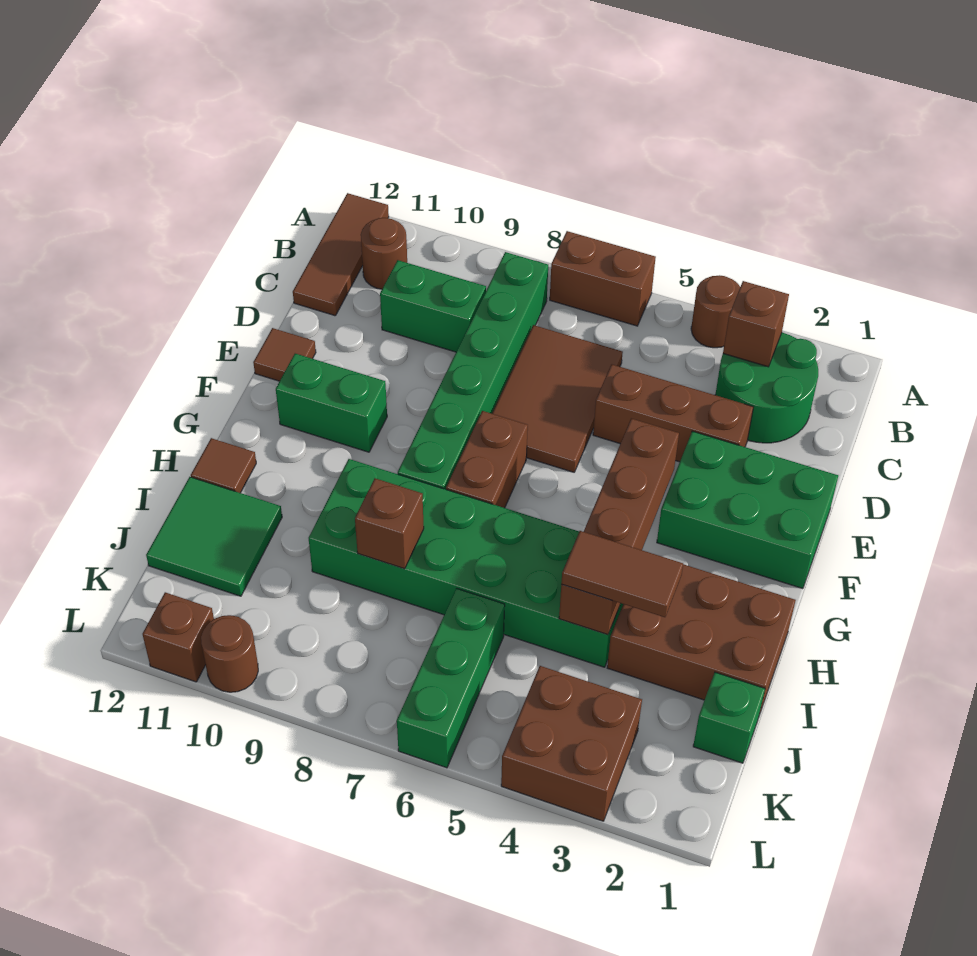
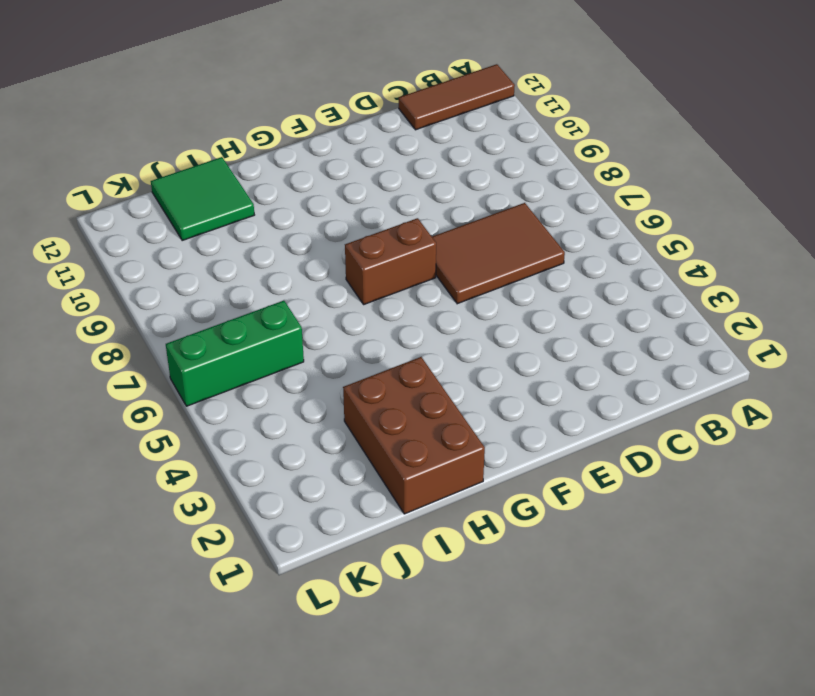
none -> brown round brick A4 level 1
none -> brown brick A6:A7 level 1
none -> green round brick B2:C3 level 1

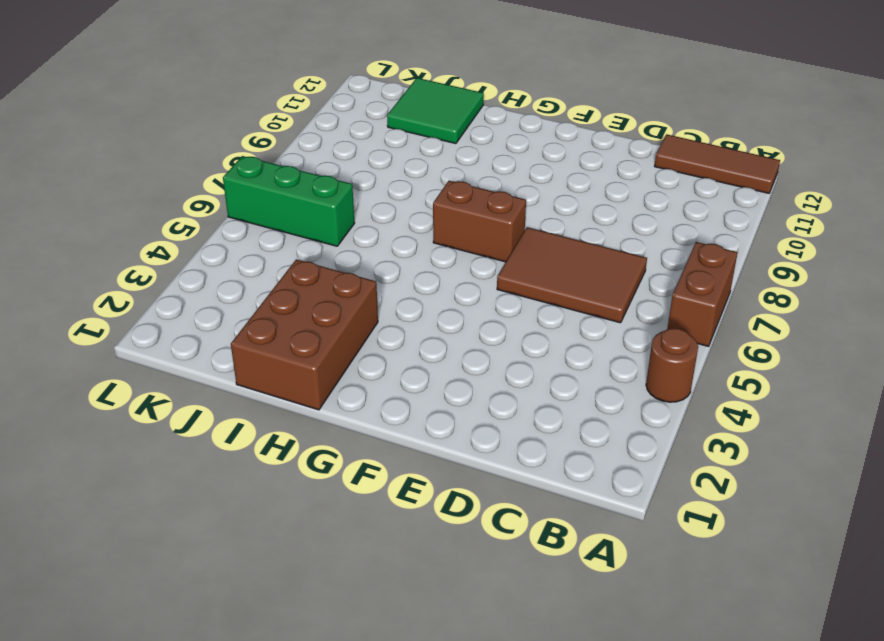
none -> green round brick B2:C3 level 1
none -> green brick B8:G8 level 1
none -> brown round brick B11 level 1

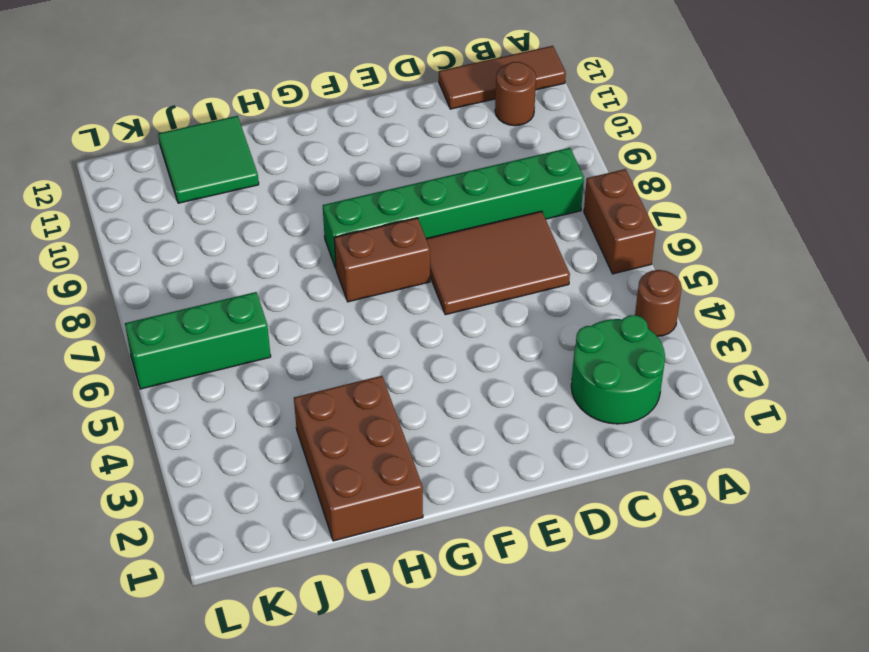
none -> green brick C9:C10 level 1
none -> brown brick D3:D5 level 1
none -> green brick E1:F3 level 1

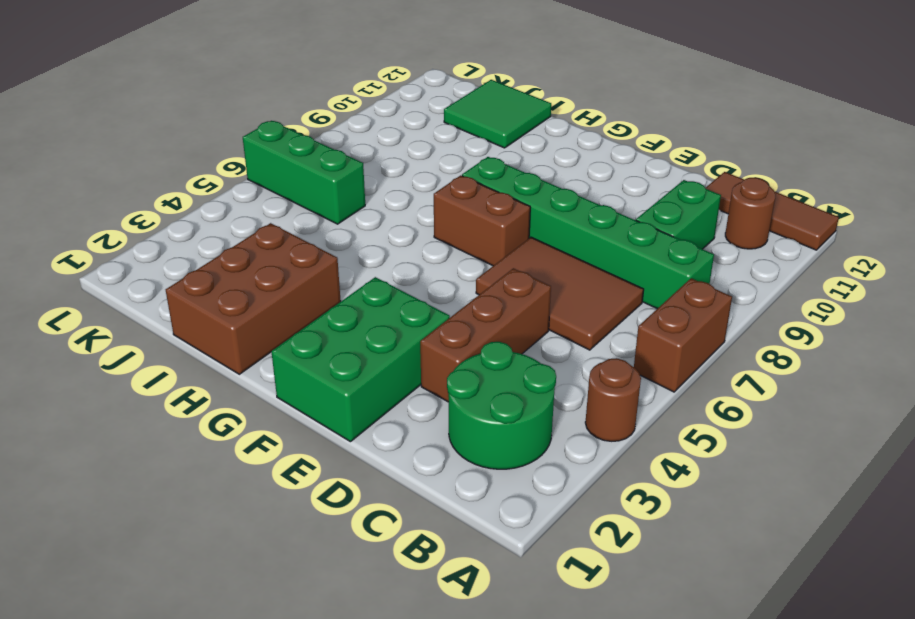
none -> brown tile E12 level 1
none -> green brick F10:F11 level 1
none -> green brick H4:I9 level 1

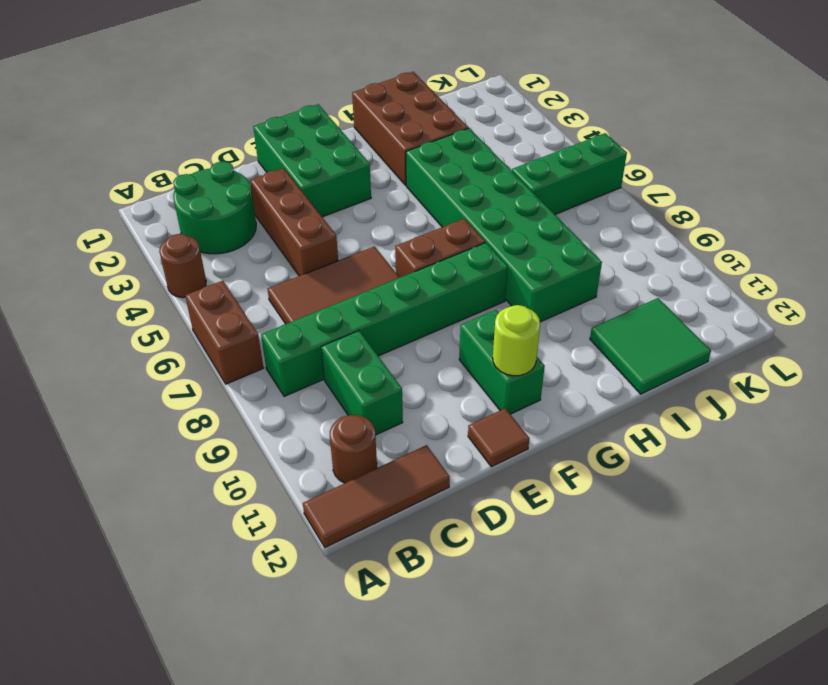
lime round brick F11 level 2 -> none
none -> brown tile H12 level 1
none -> green brick J1 level 1
none -> brown brick K3:L4 level 1

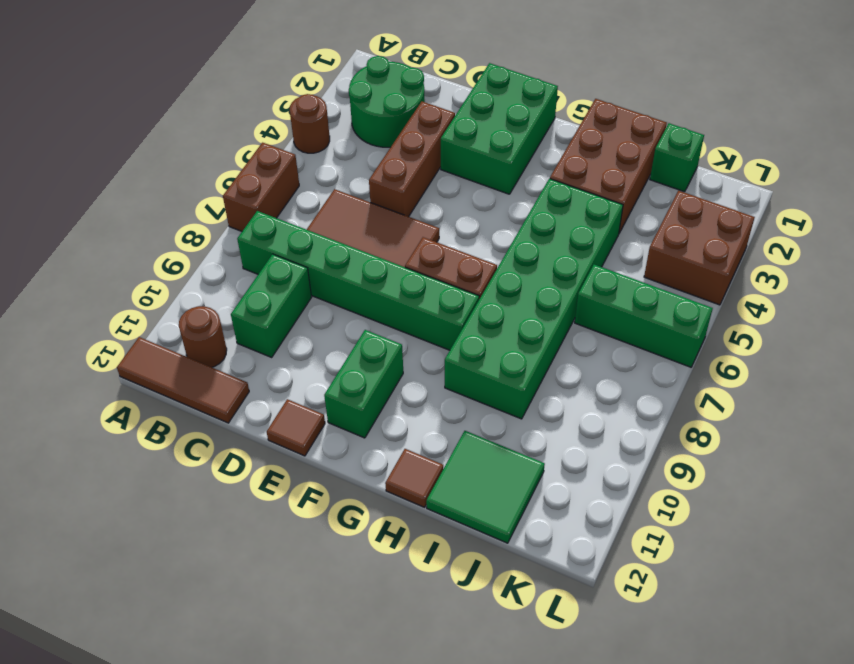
none -> brown round brick L10 level 1
none -> brown brick L11 level 1
none -> brown brick B3 level 2

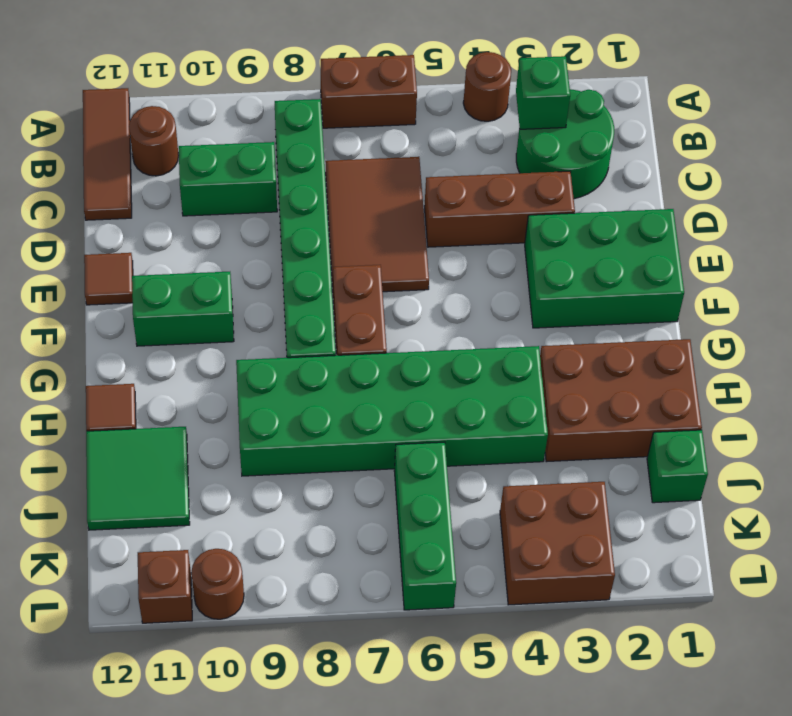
green brick B3 level 2 -> brown brick B3 level 2
none -> brown brick F4:I4 level 2
none -> brown brick I8 level 2
none -> brown tile I3:I4 level 3

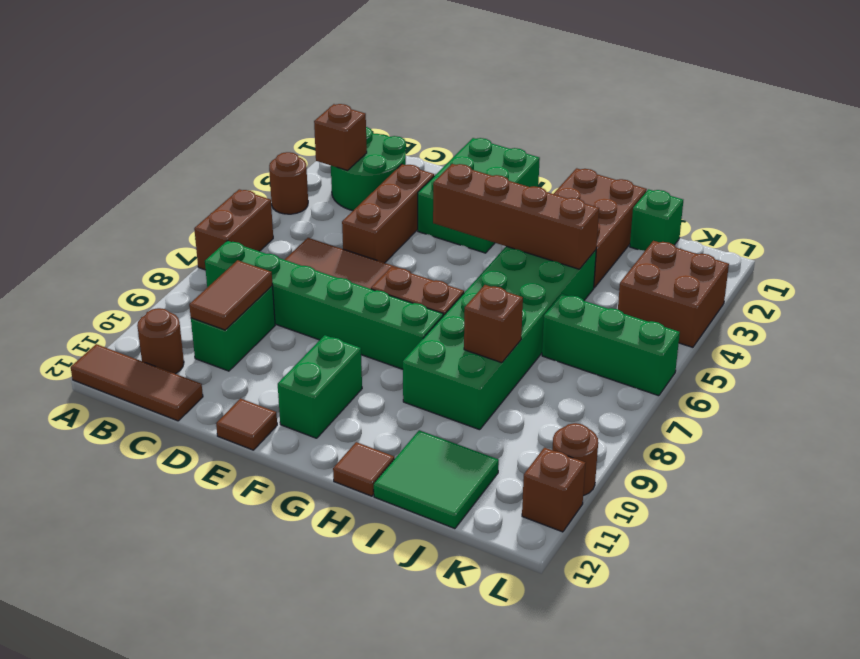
brown tile C9:C10 level 2 -> brown tile I3:I4 level 3

